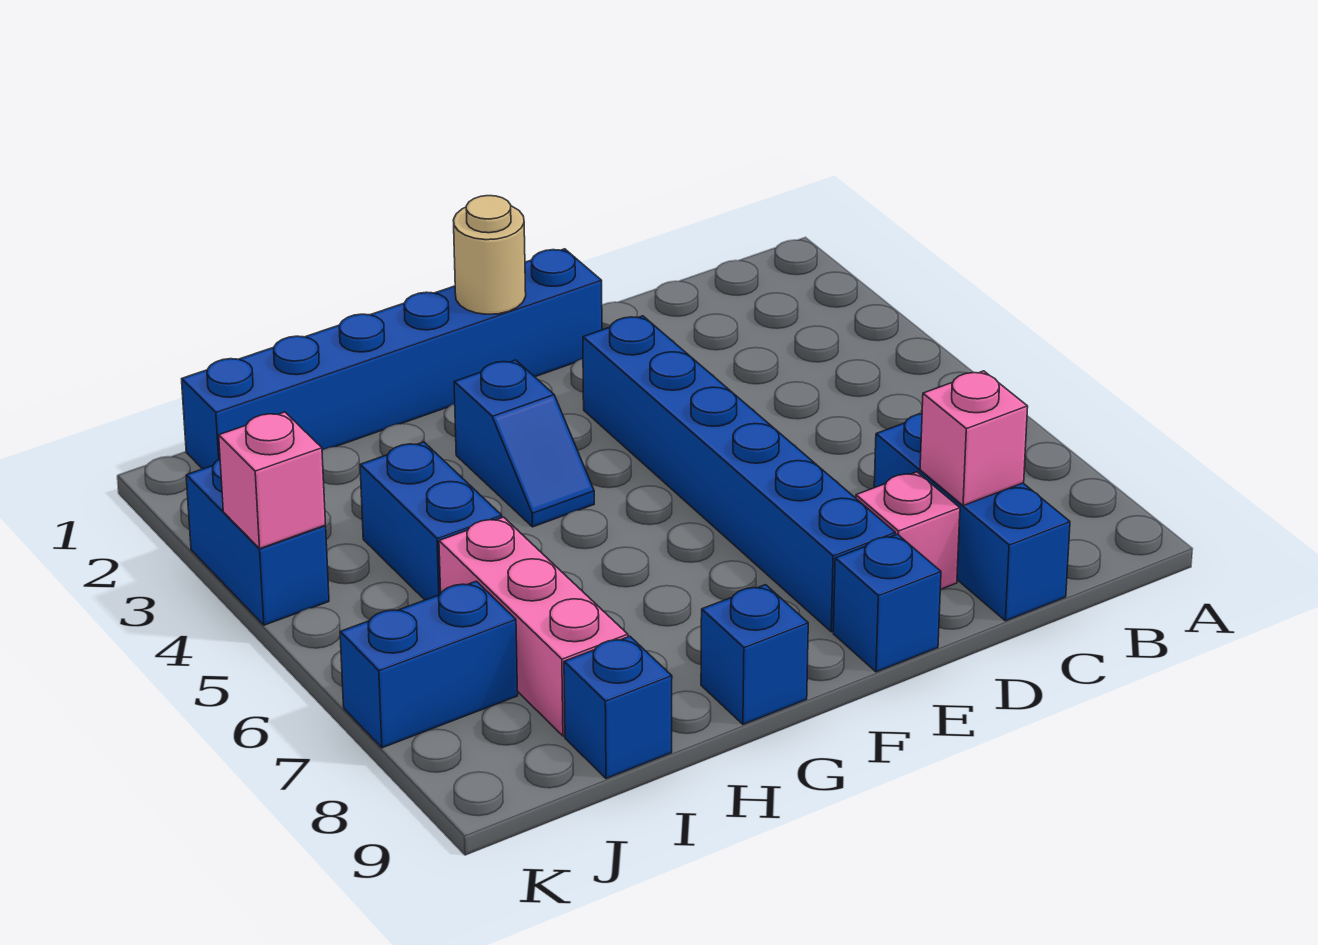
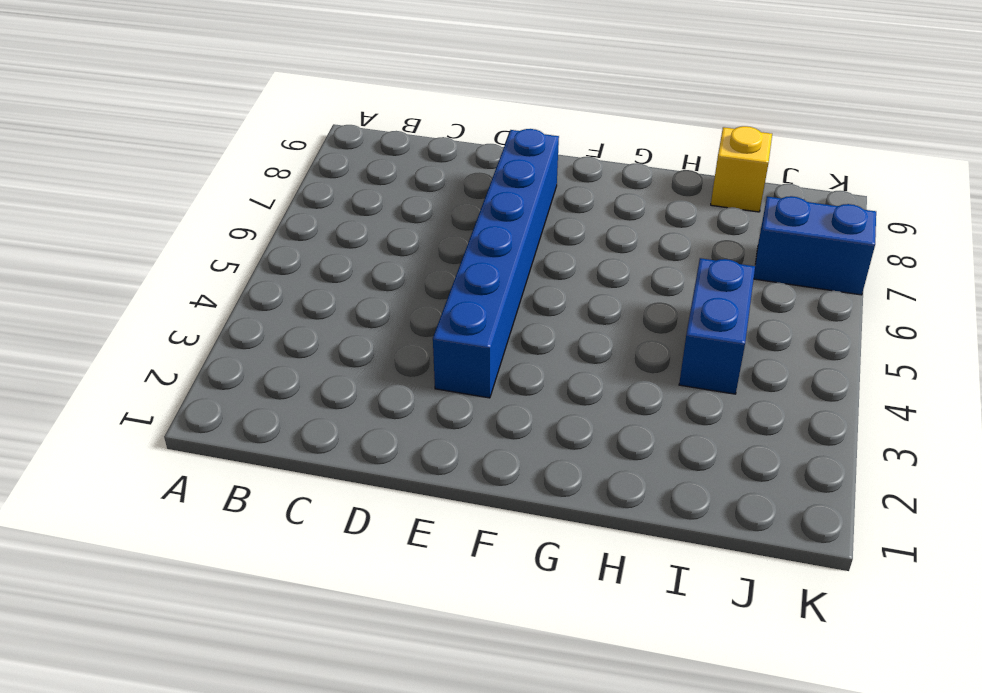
yellow brick I9 level 1 -> blue brick I9 level 1
none -> blue brick C7:C9 level 1
none -> pink brick D8 level 1
none -> blue brick E1:J1 level 1

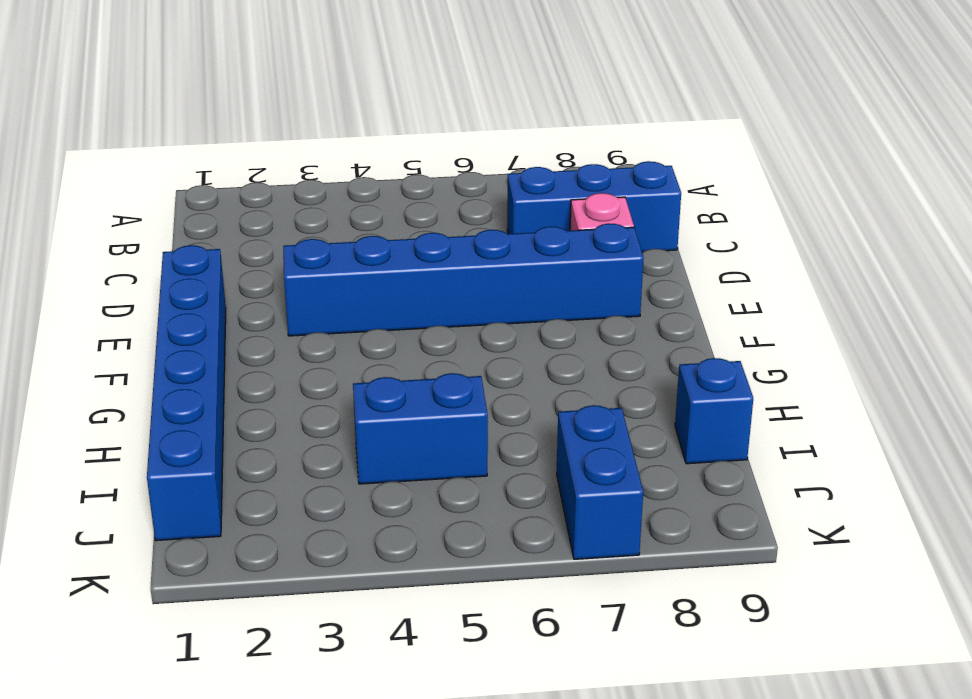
none -> blue brick E9 level 1
none -> blue slope G3:G4 level 1 top 3
none -> blue brick G9 level 1

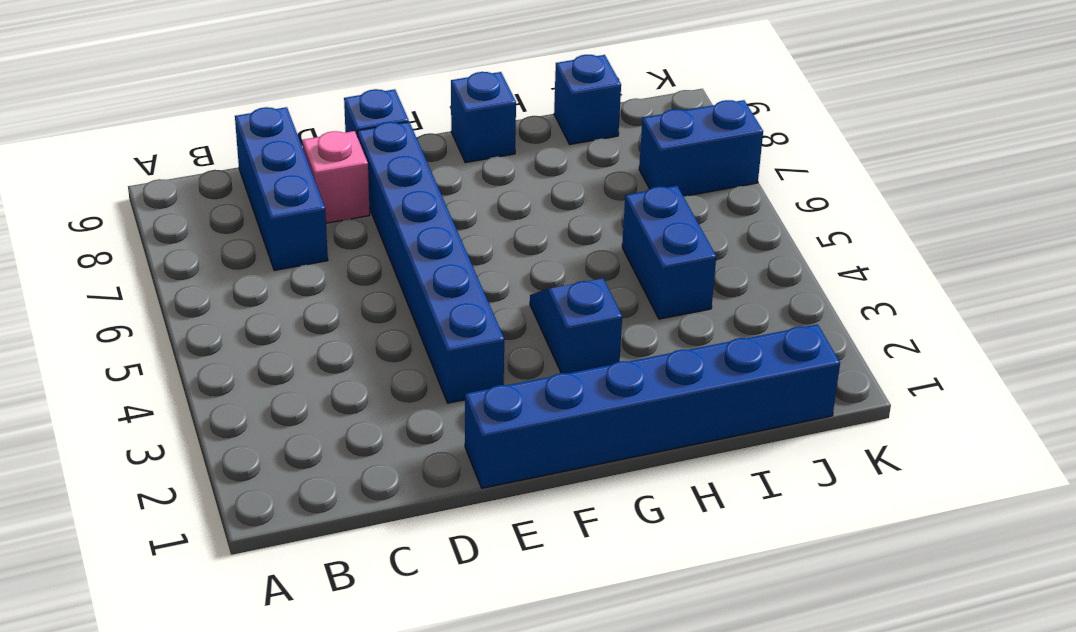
none -> pink brick I6:I8 level 1
none -> blue brick K3:K4 level 1
none -> pink brick C8 level 2

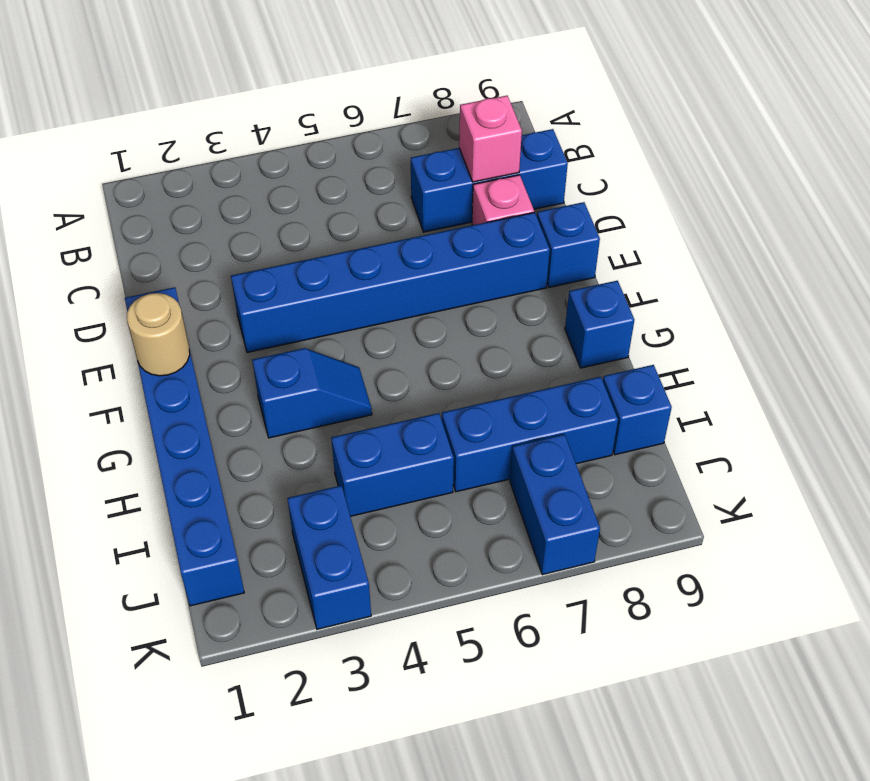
blue brick I6:I8 level 1 -> pink brick I6:I8 level 1
blue brick J3:K3 level 1 -> blue brick K3:K4 level 1
none -> pink brick K4 level 2

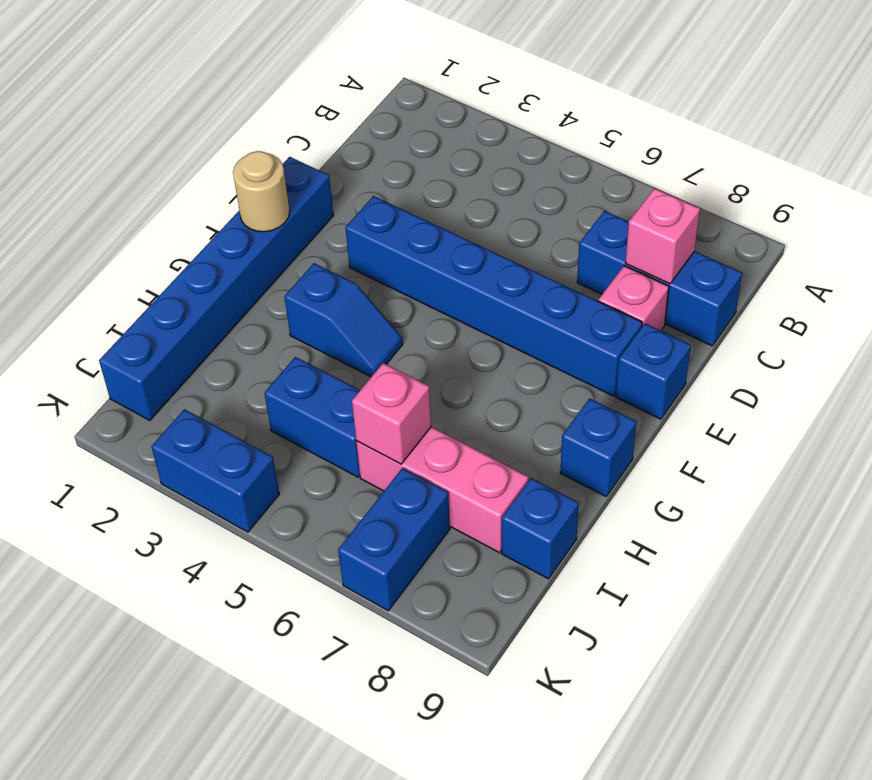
pink brick I6 level 2 -> pink brick K4 level 2

